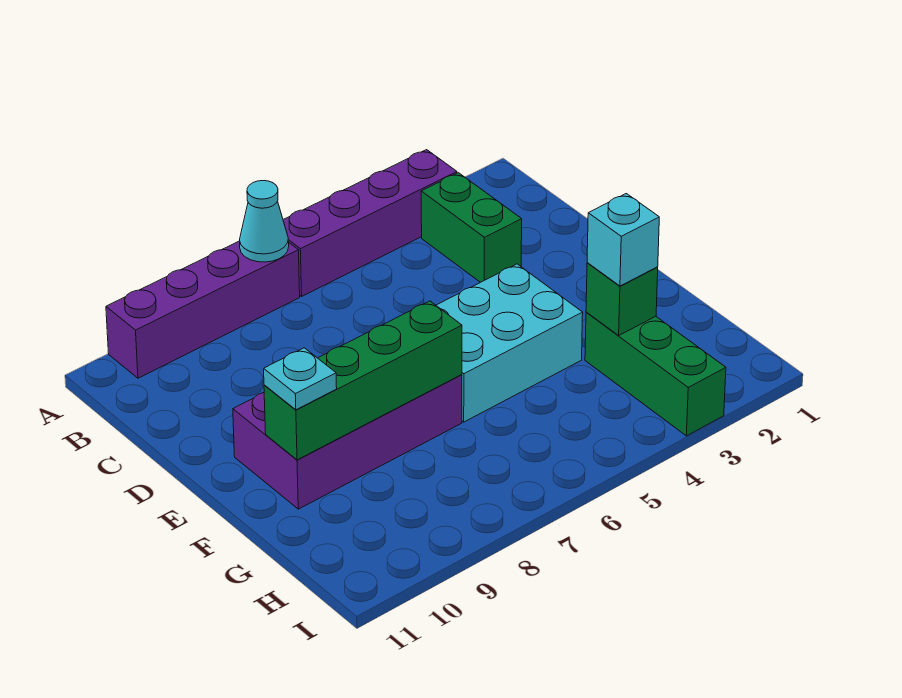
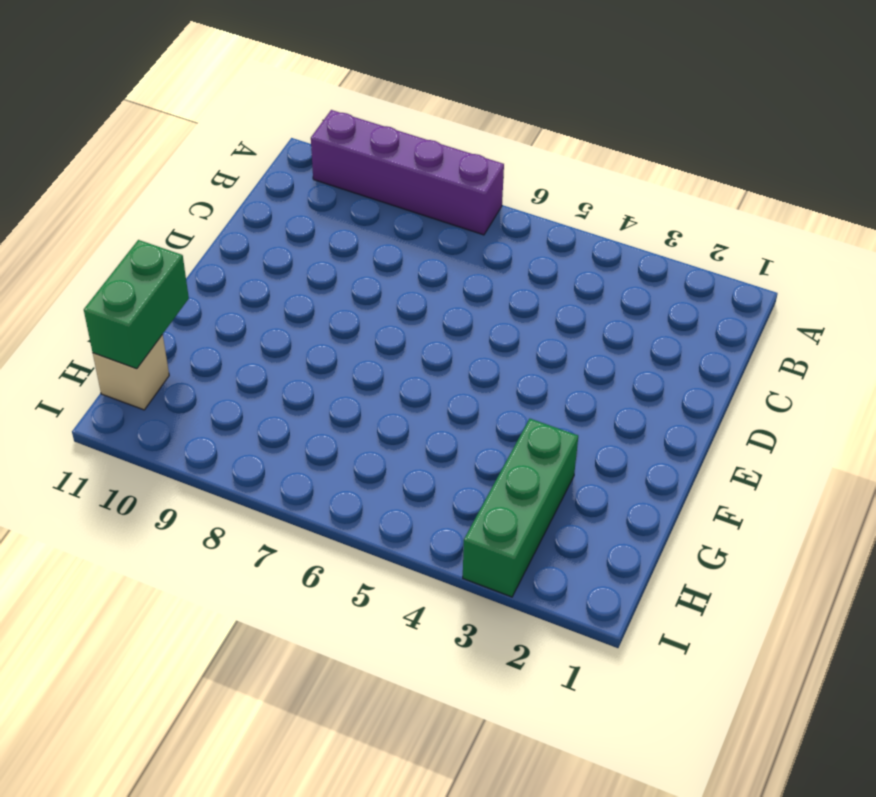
green brick G11:H11 level 2 -> green brick B3:C3 level 1
tan brick H11 level 1 -> none
none -> purple brick A3:A6 level 1
none -> cyan brick E4:F6 level 1

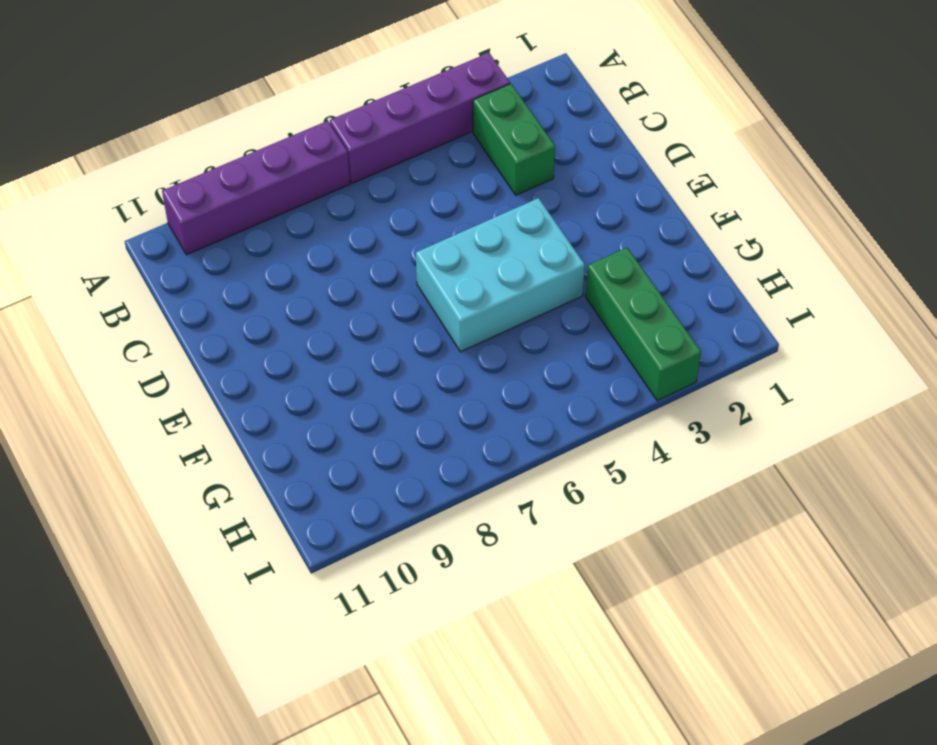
none -> purple brick E7:F10 level 1
none -> cyan cone A7 level 2

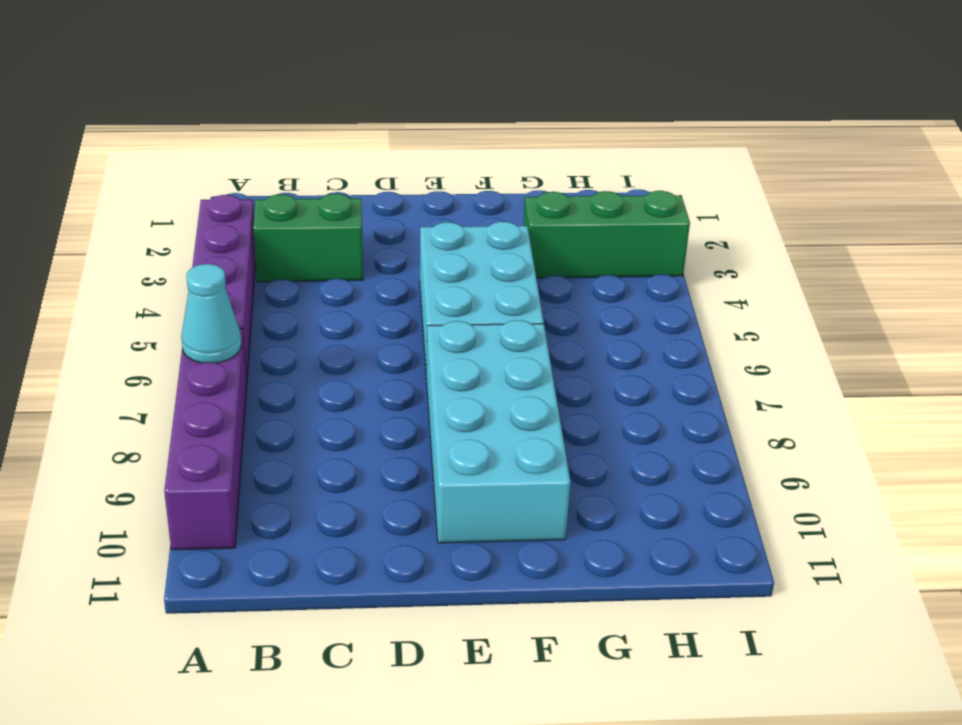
cyan brick E7:F10 level 1 -> purple brick E7:F10 level 1
none -> green brick F7:F10 level 2
none -> green brick G3 level 2

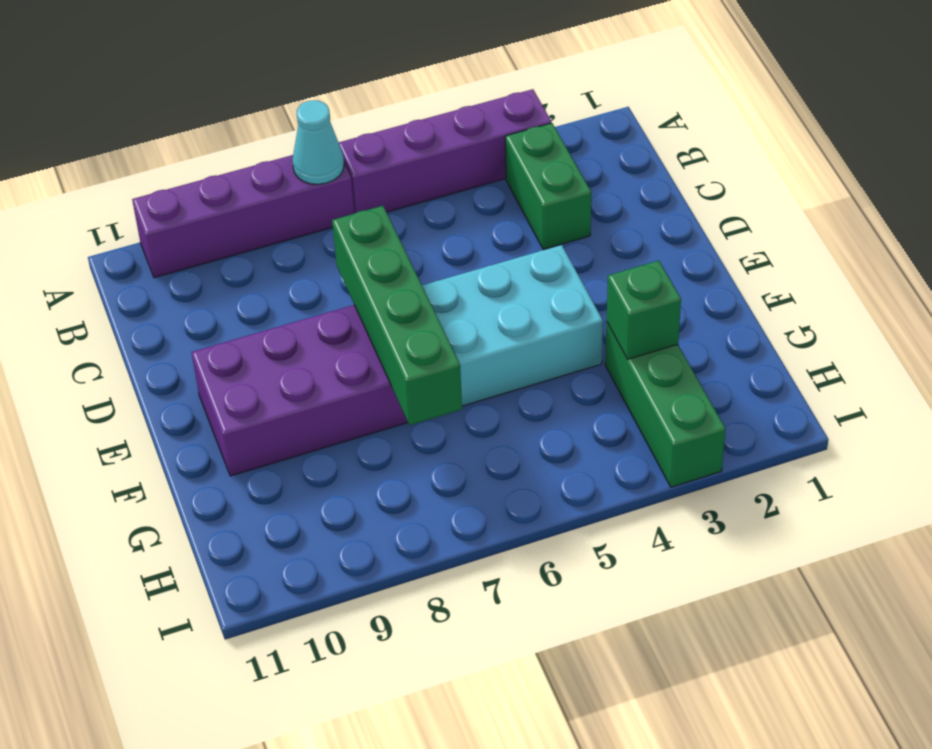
green brick D7:G7 level 2 -> green brick F7:F10 level 2
none -> cyan plate F10 level 3
none -> cyan brick G3 level 3

